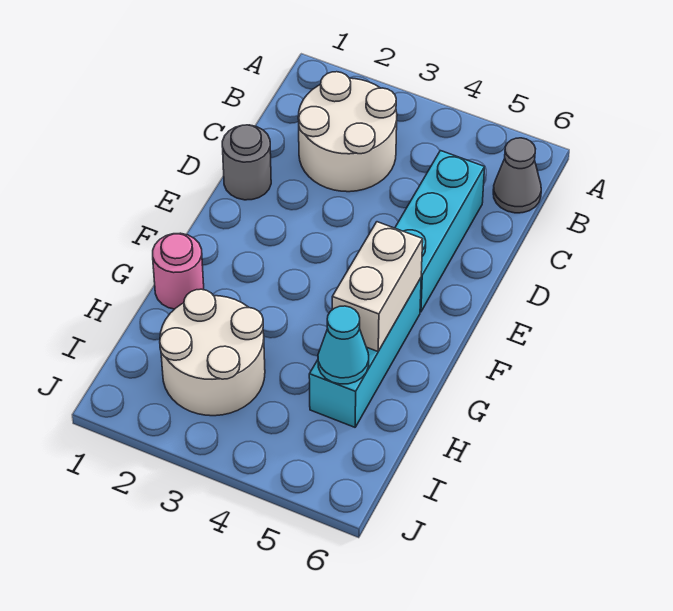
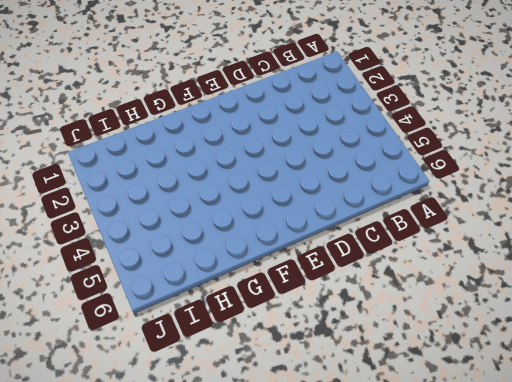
none -> white round brick B2:C3 level 1
none -> grey cone B6 level 1

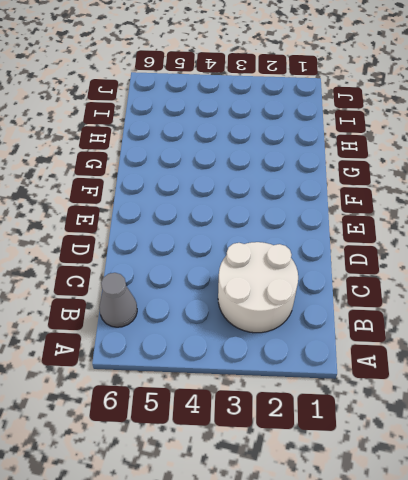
none -> cyan brick C5:E5 level 1
none -> grey round brick D1 level 1

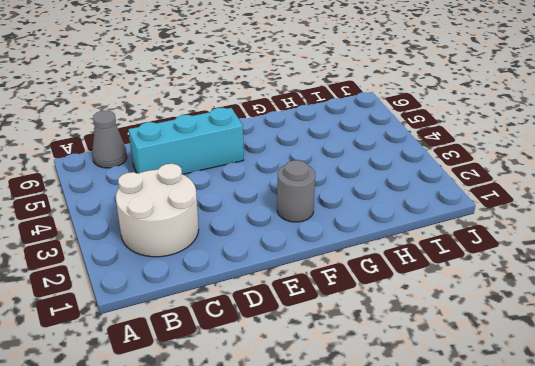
grey round brick F2 level 1 -> grey round brick D1 level 1
none -> cyan brick F5:H5 level 1
none -> pink round brick G1 level 1

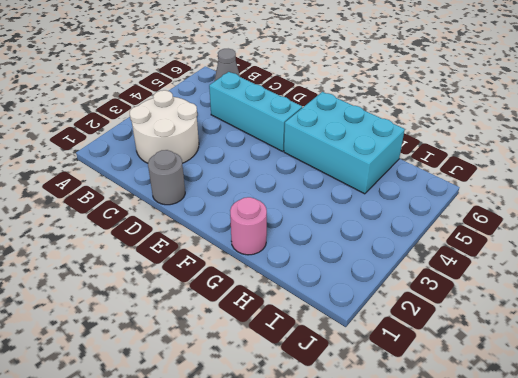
cyan brick F5:H6 level 1 -> cyan brick F5:H5 level 1
none -> white round brick H2:I3 level 1
none -> white brick F5:G5 level 2

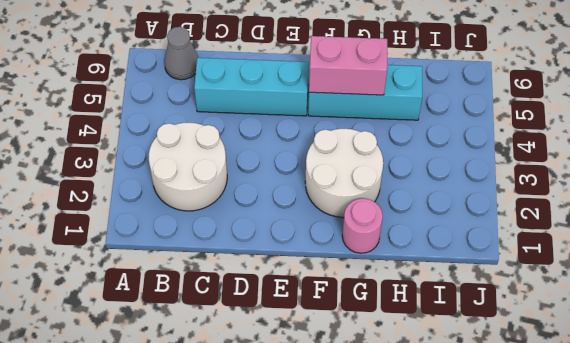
white round brick F2:G3 level 1 -> white round brick H2:I3 level 1
pink brick F5:G5 level 2 -> white brick F5:G5 level 2
none -> grey round brick D1 level 1
none -> cyan cone H5 level 2

